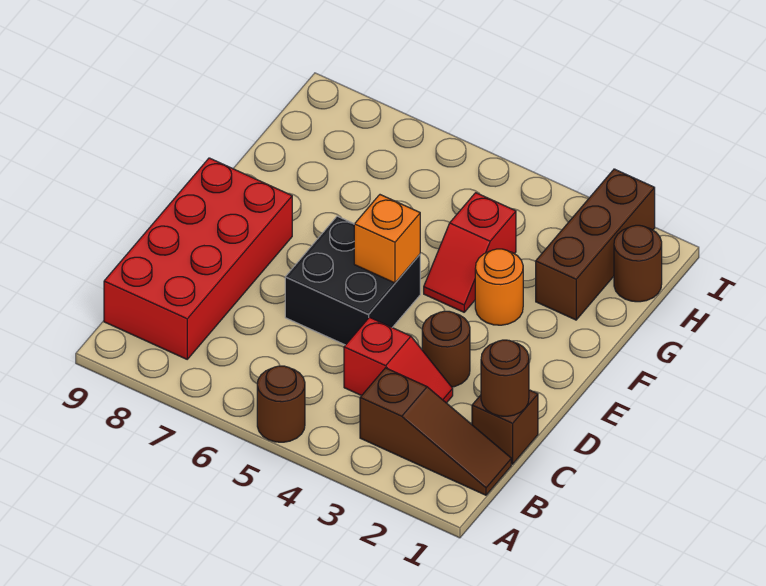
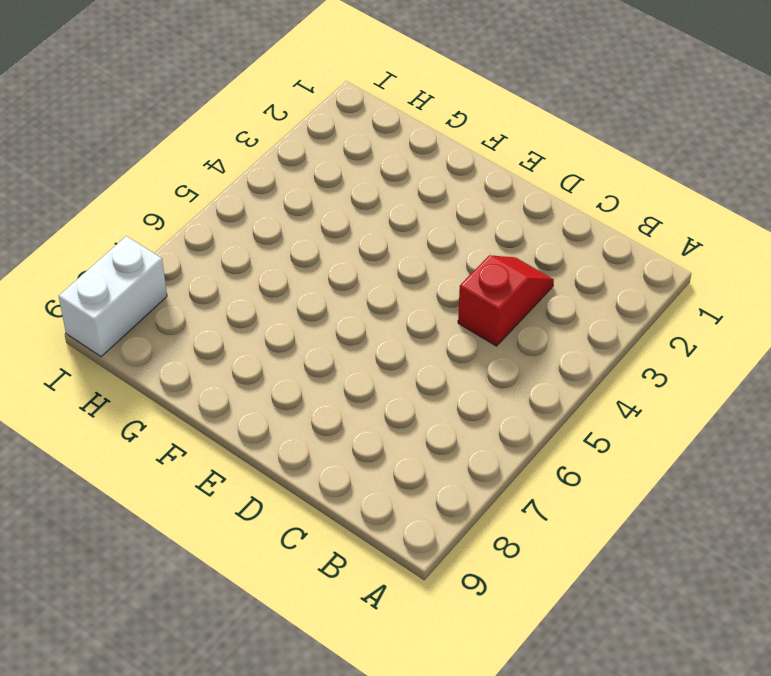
white brick I8:I9 level 1 -> none
none -> brown round brick A5 level 1
none -> brown slope B1:B3 level 1 top 3
none -> red brick B8:E9 level 1

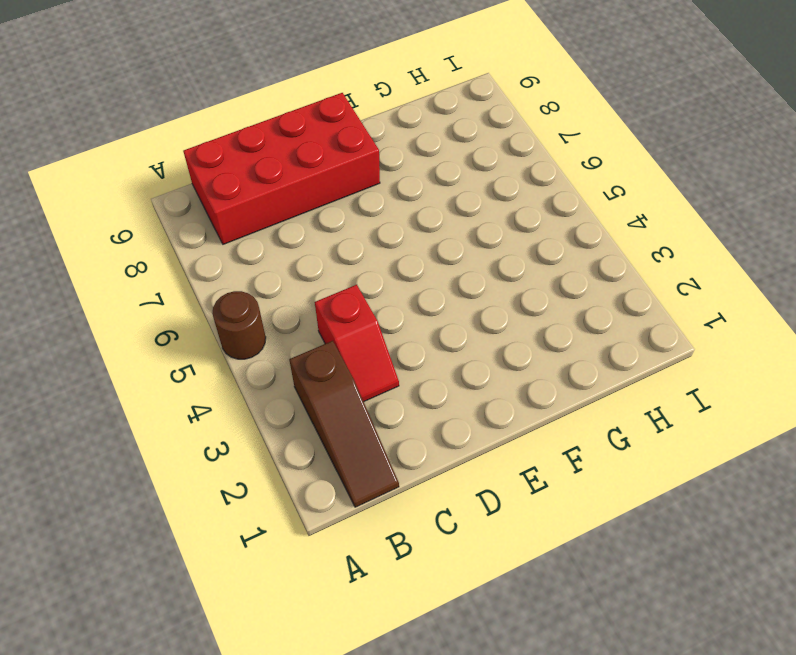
none -> brown brick C1 level 1
none -> brown round brick D3 level 1
none -> black brick D5:E6 level 1

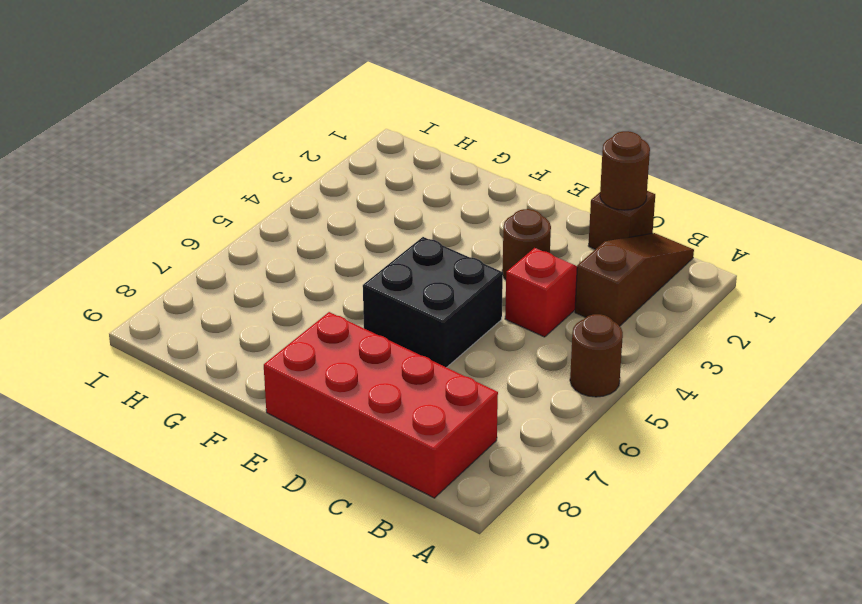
none -> orange round brick F3 level 1
none -> red slope F4:G4 level 1 top G
none -> brown brick G2:I2 level 1

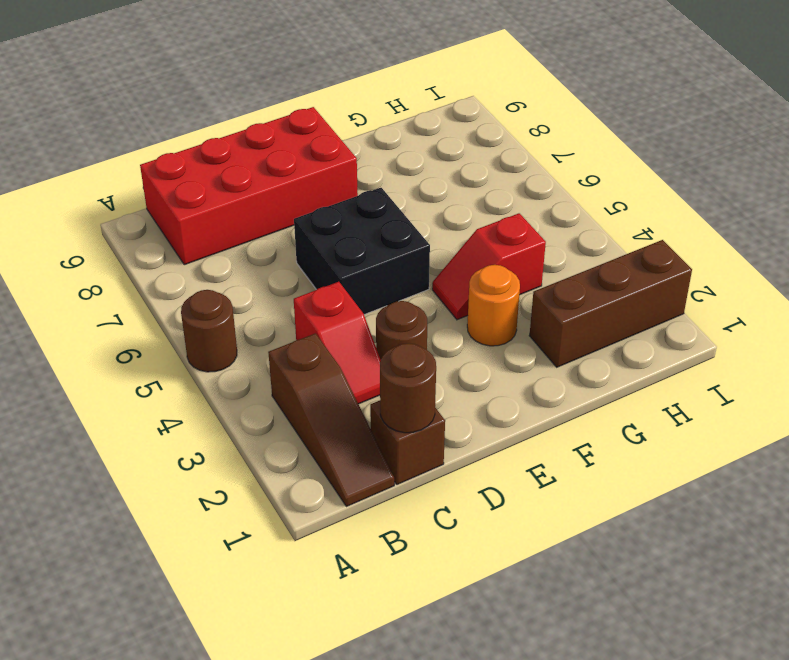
none -> brown round brick H1 level 1
none -> orange brick E5 level 2

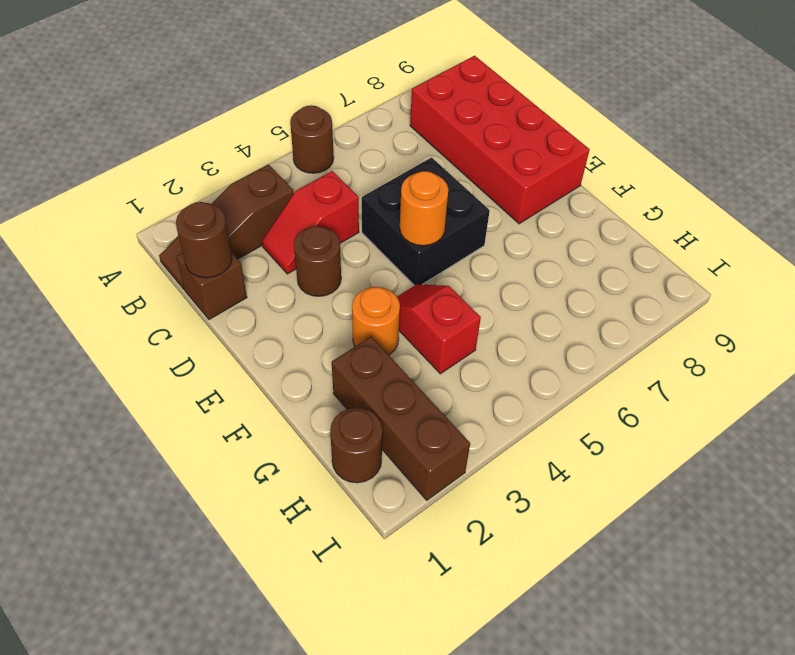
orange round brick E5 level 2 -> orange brick E5 level 2

